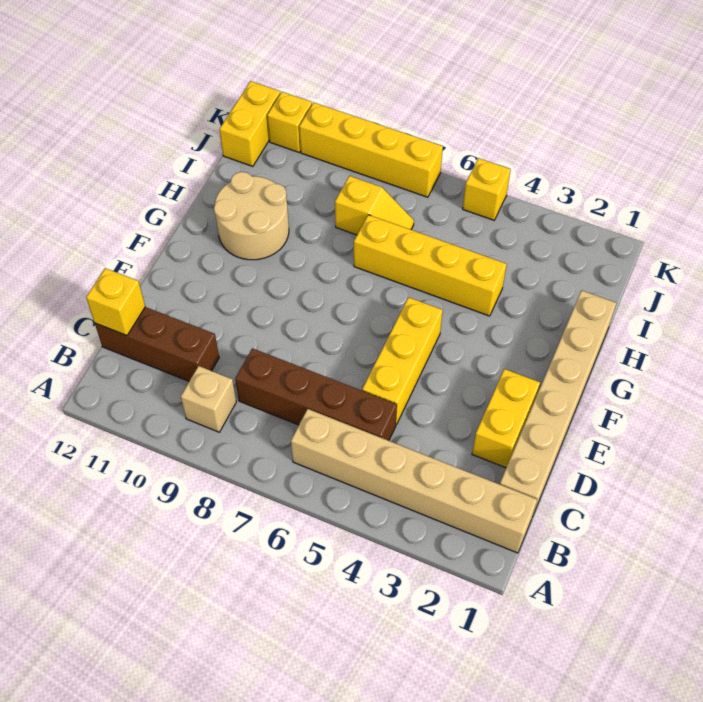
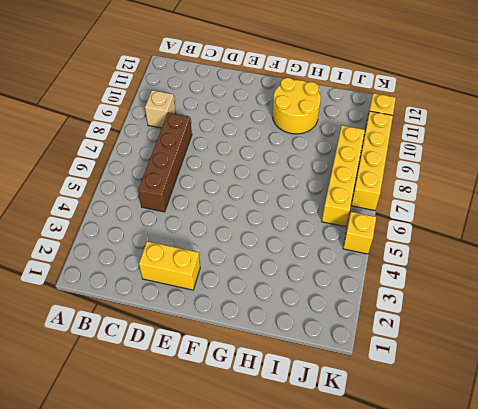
yellow round brick G10:H11 level 1 -> tan round brick G10:H11 level 1
yellow brick J6:J9 level 1 -> yellow brick H4:H7 level 1
none -> tan brick B1:B6 level 1
none -> tan brick C1:H1 level 1
none -> brown brick C10:C12 level 1

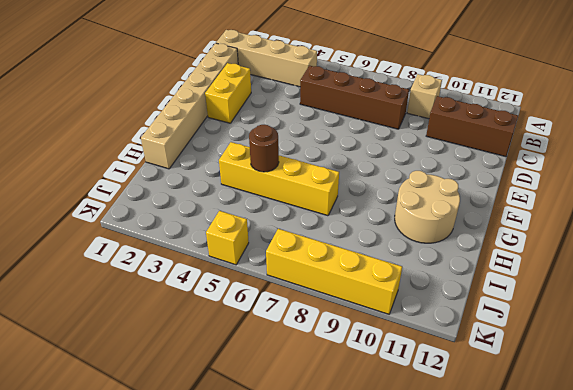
tan brick B1:B4 level 1 -> tan brick B1:B6 level 1
brown round brick H5 level 2 -> none
none -> yellow brick D5:F5 level 1
none -> yellow slope I7:I8 level 1 top 8
none -> yellow brick J12:K12 level 1

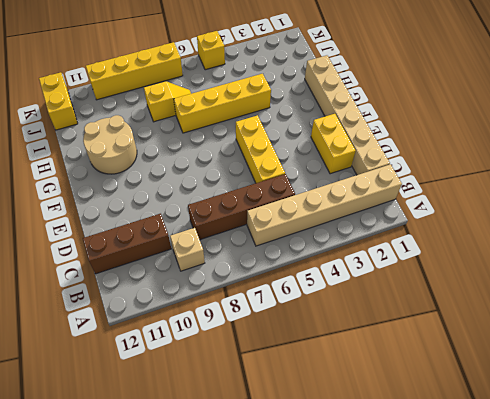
none -> yellow brick K11 level 1
none -> yellow brick C12 level 2

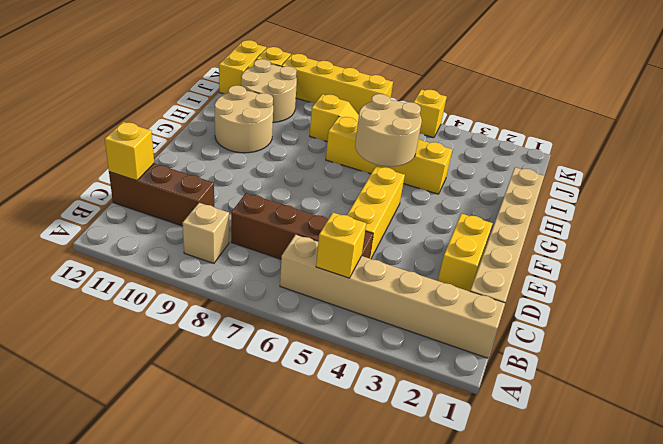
yellow brick B5 level 2 -> none
tan round brick G5:H6 level 2 -> none
tan round brick I10:J11 level 1 -> none

